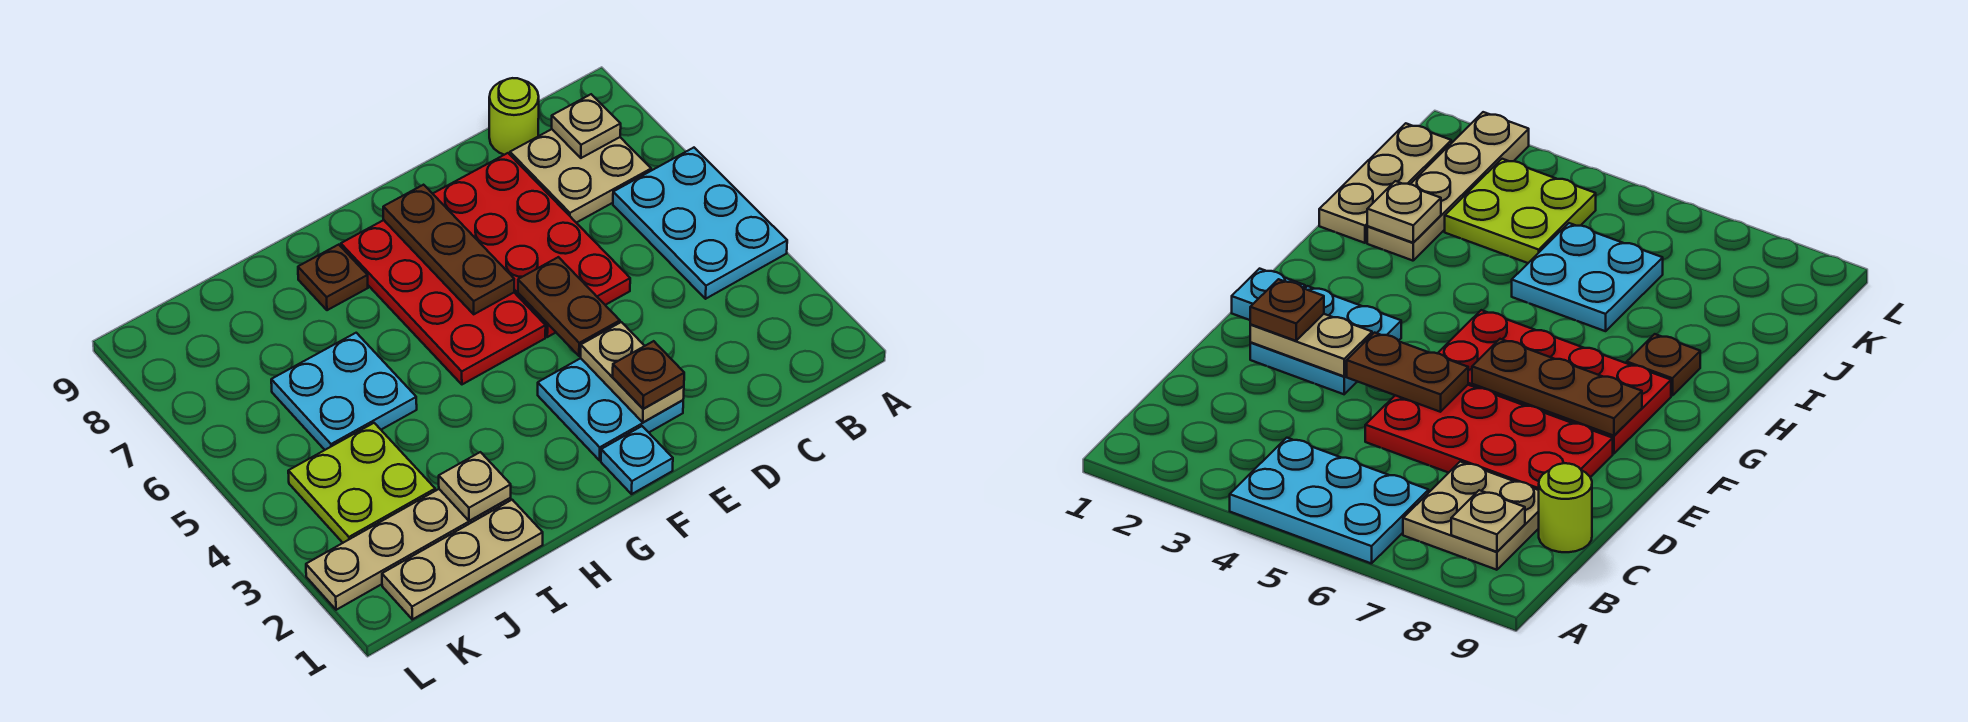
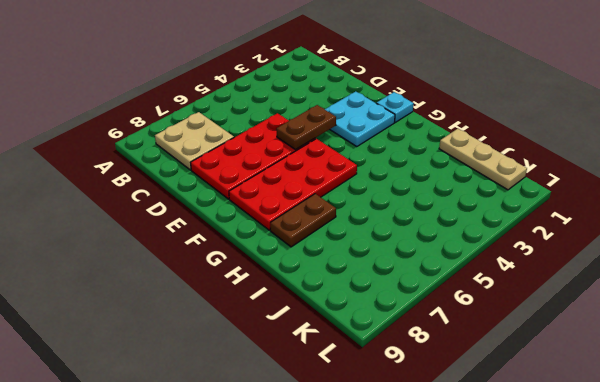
brown plate H7:H8 level 1 -> brown plate H8 level 1
none -> cyan plate A4:B6 level 1
none -> lime round brick C9 level 1
none -> tan plate I2:L2 level 1

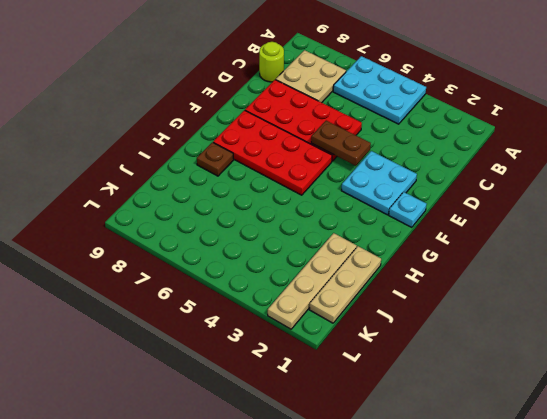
none -> cyan plate I5:J6 level 1
none -> lime plate J3:K4 level 1
none -> tan plate B8 level 2

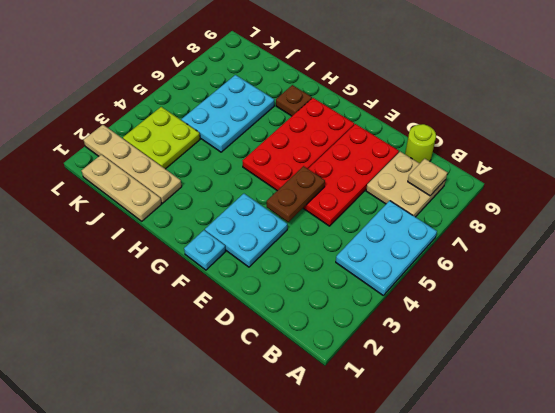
cyan plate I5:J7 level 1 -> cyan plate I5:J6 level 1
none -> tan plate E2:E3 level 2
none -> brown plate F6:F8 level 2
none -> tan plate I2 level 2

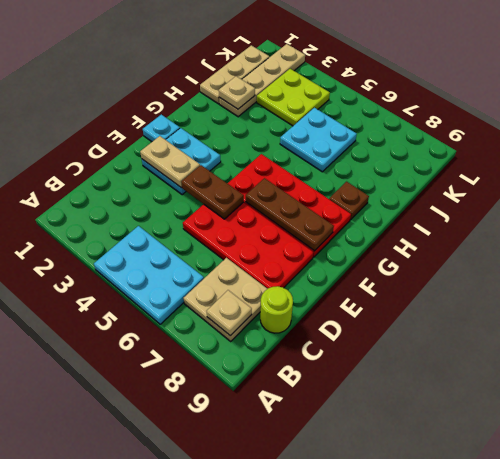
none -> brown plate E2 level 3

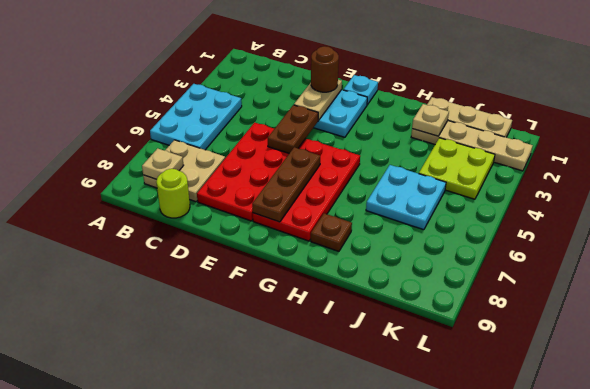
brown round brick E2 level 3 -> brown plate E2 level 3

